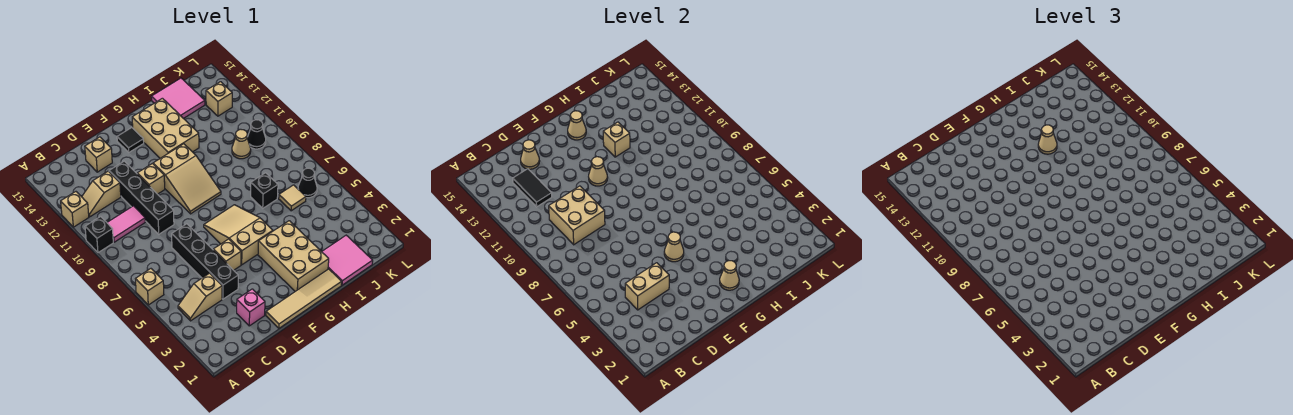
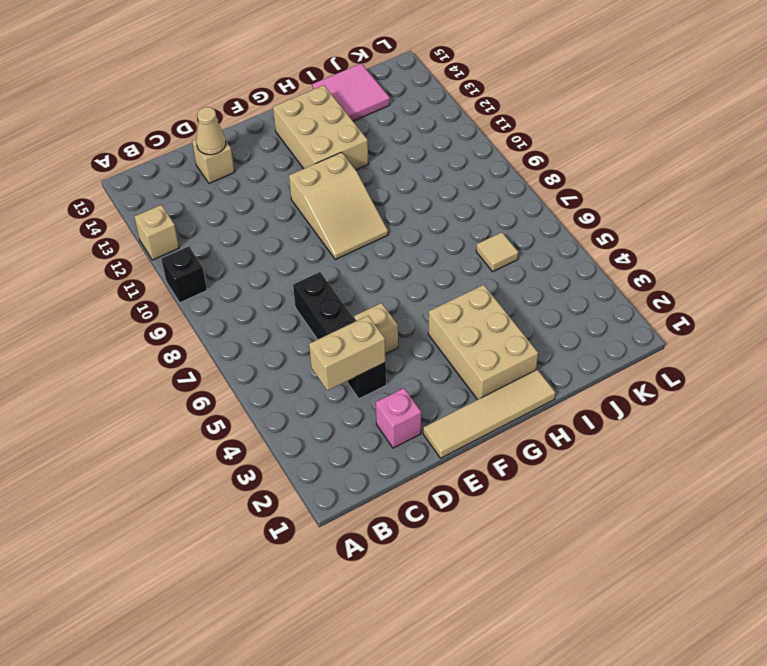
none -> tan brick A6 level 1
none -> tan slope B4:C4 level 1 top C
none -> pink tile B10:C10 level 1
none -> tan slope B12:C12 level 1 top C

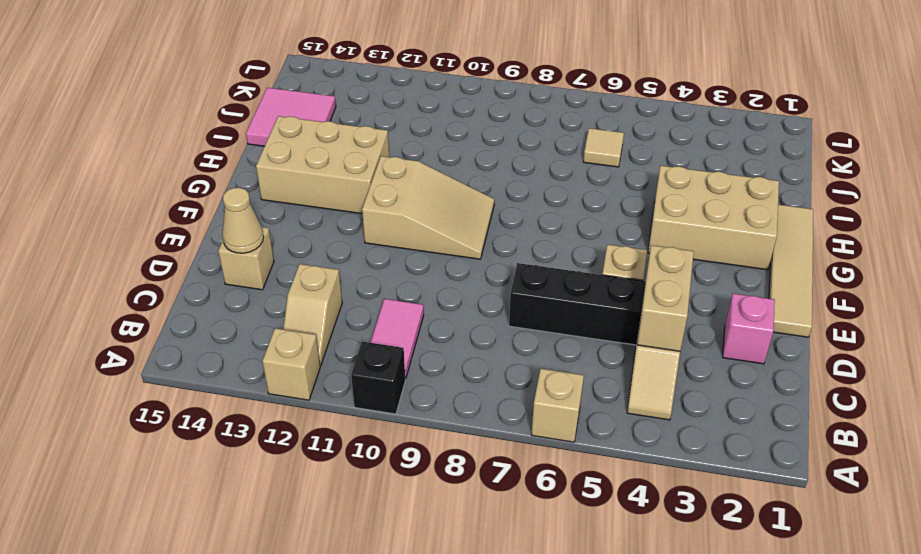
none -> black brick D9:D12 level 1
none -> tan brick E11 level 1
none -> tan slope F5:G7 level 1 top 5
none -> black tile F14 level 1

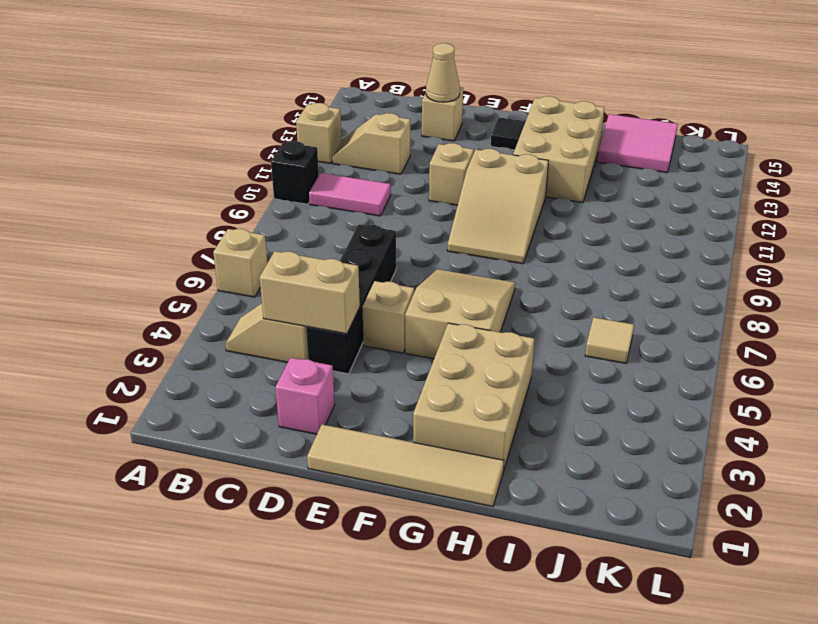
none -> black brick D9:D12 level 1
none -> pink tile I1:J2 level 1
none -> black brick I7 level 1
none -> tan cone J10 level 1

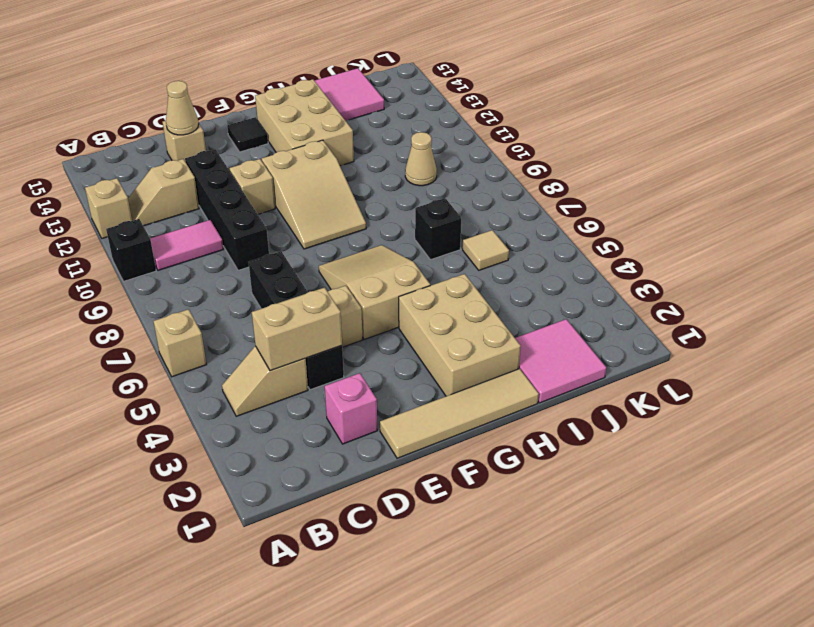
none -> black cone K6 level 1
none -> black cone K10 level 1
none -> tan brick K13 level 1
none -> tan brick C9:D10 level 2

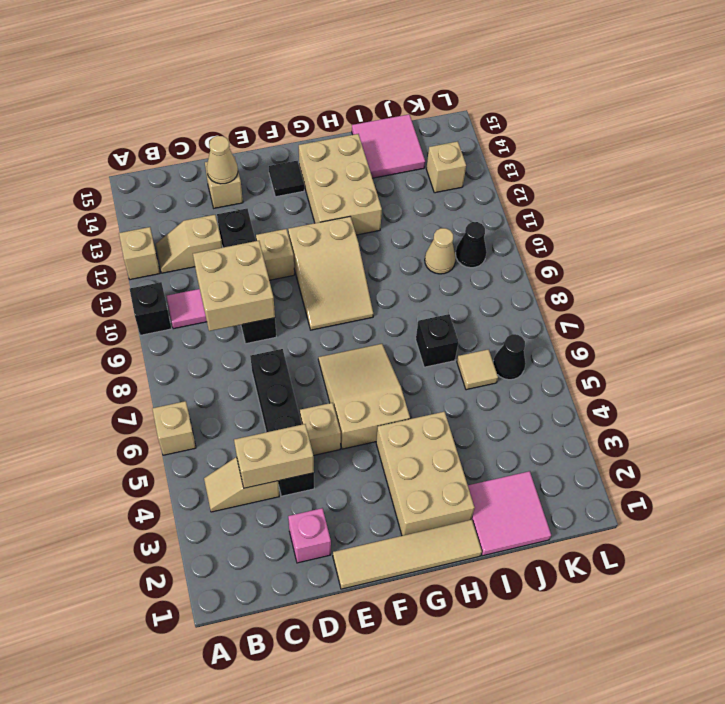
none -> black tile C12:C13 level 2
none -> tan cone F5 level 2
none -> tan cone F11 level 2
none -> tan cone G2 level 2

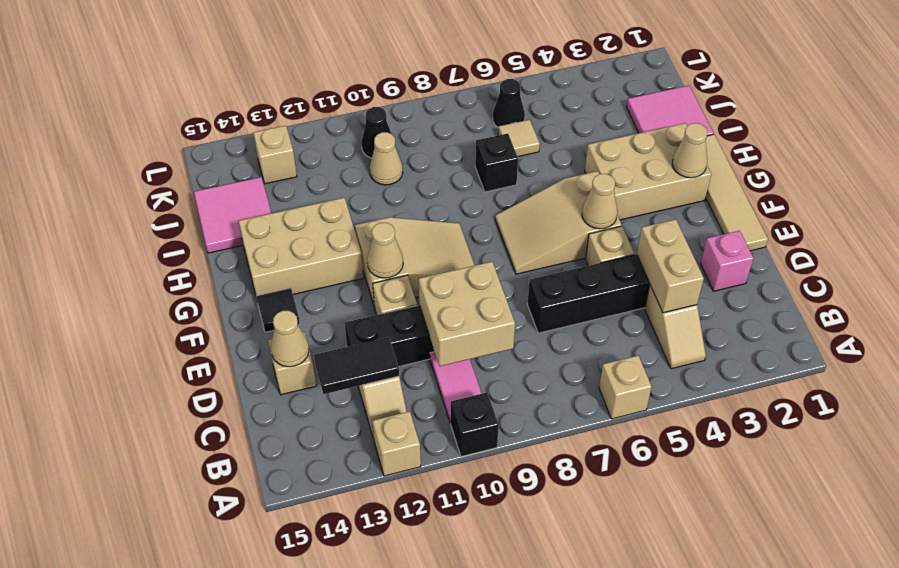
none -> tan cone G14 level 2
none -> tan brick H12 level 2
none -> tan cone H12 level 3

